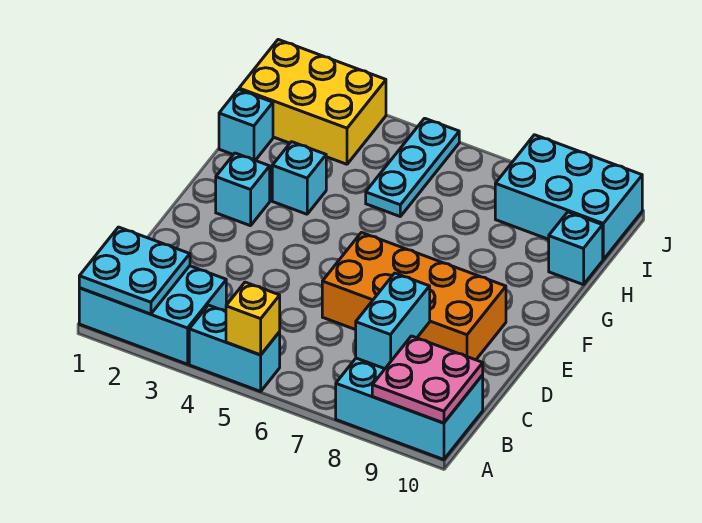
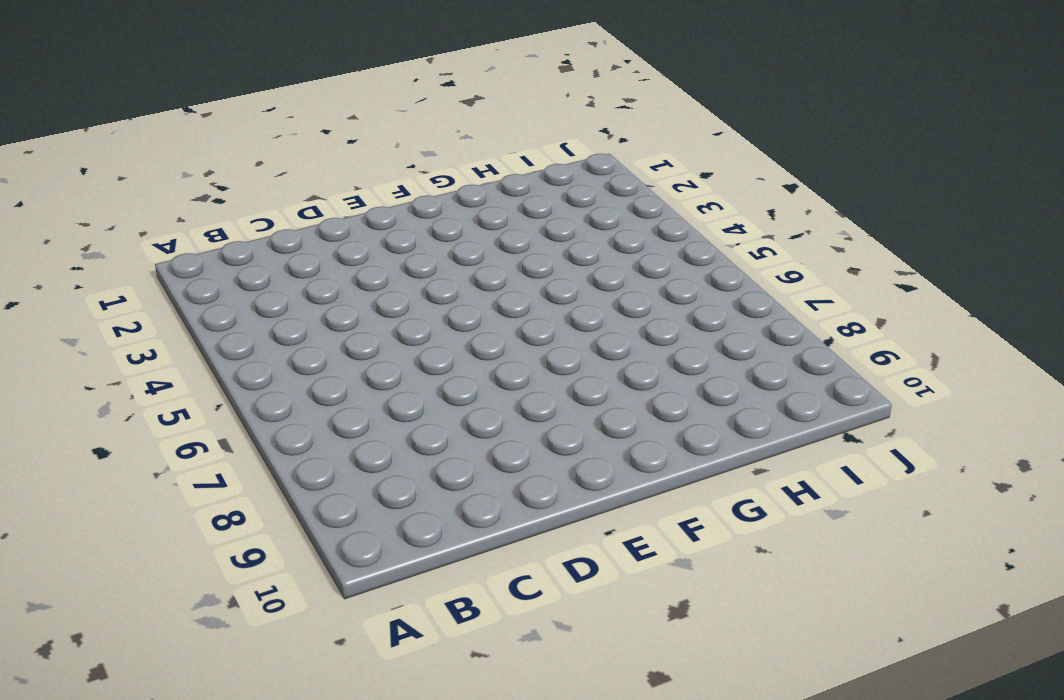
none -> cyan brick A1:B3 level 1
none -> cyan brick A4:A5 level 1
none -> cyan brick A8:B10 level 1

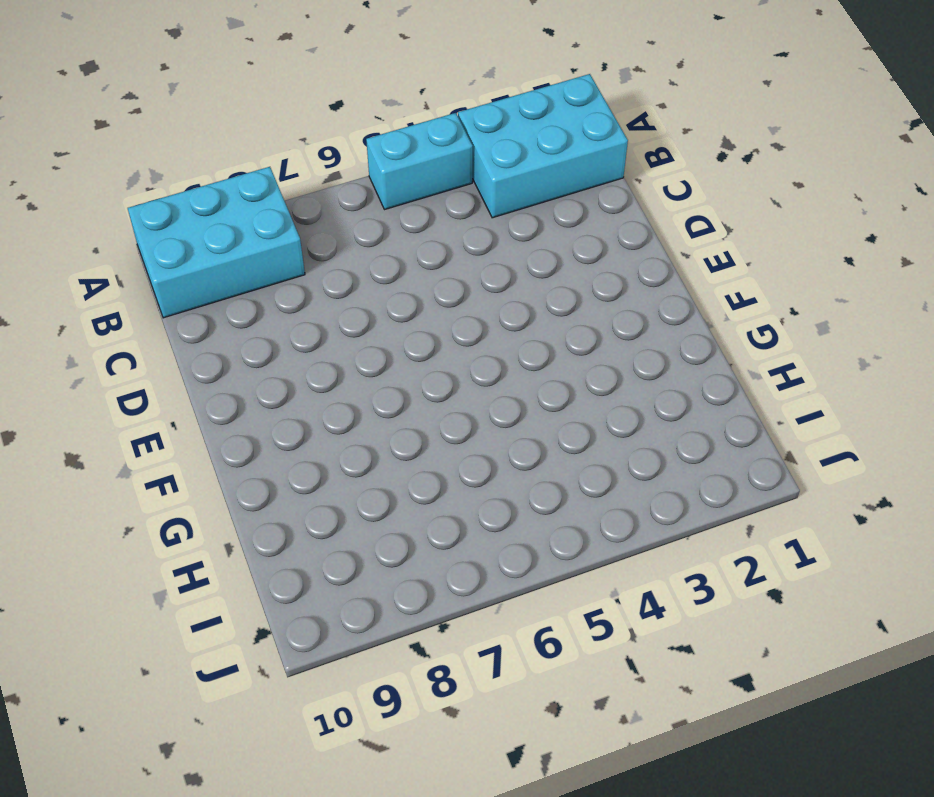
none -> orange brick D6:E9 level 1
none -> cyan brick F2 level 1
none -> cyan brick G3 level 1

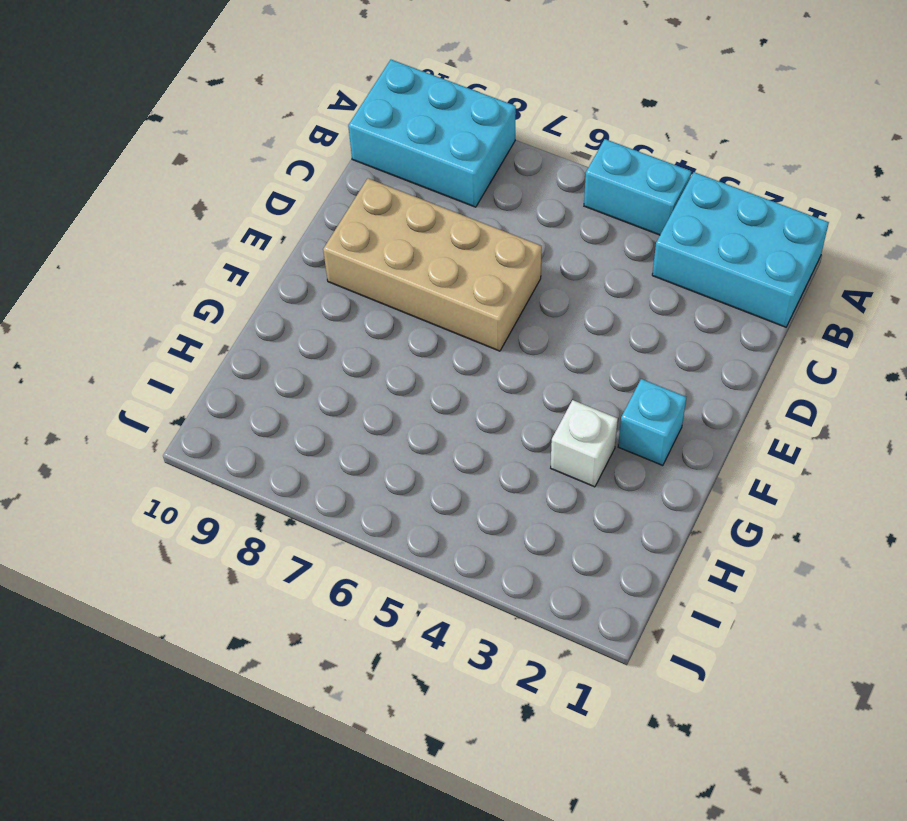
tan brick D6:E9 level 1 -> orange brick D6:E9 level 1
white brick G3 level 1 -> cyan brick G3 level 1
none -> cyan brick H1 level 1
none -> cyan plate H5:J5 level 1
none -> cyan brick H10 level 1

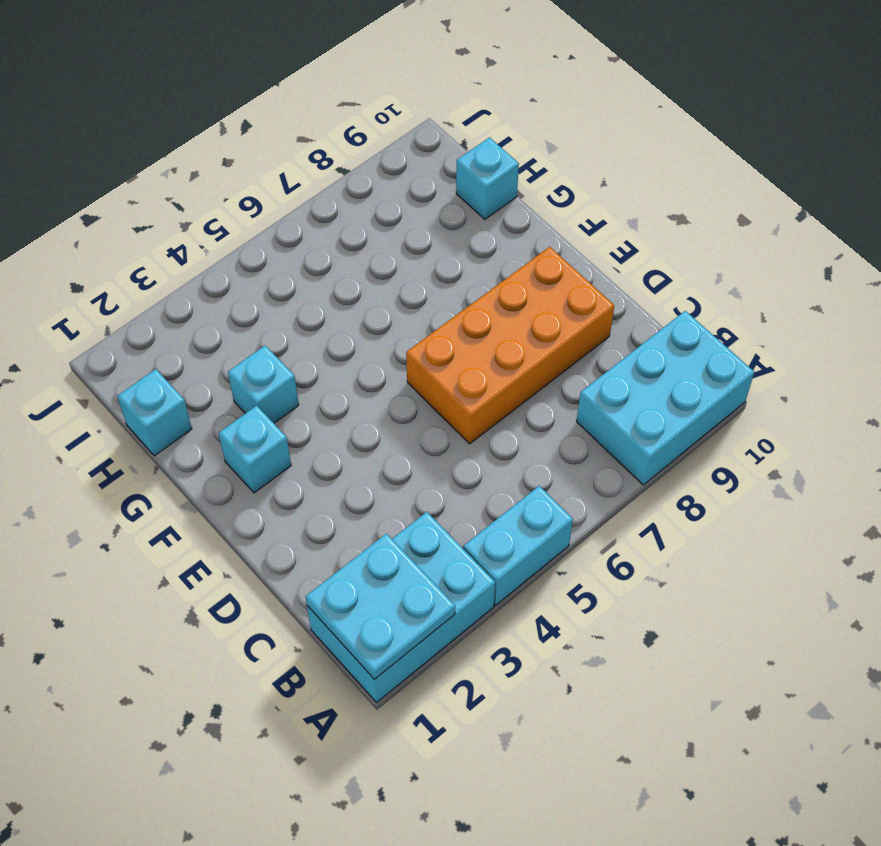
none -> cyan plate H5:J5 level 1
none -> yellow brick I1:J3 level 1
none -> cyan brick I8:J10 level 1

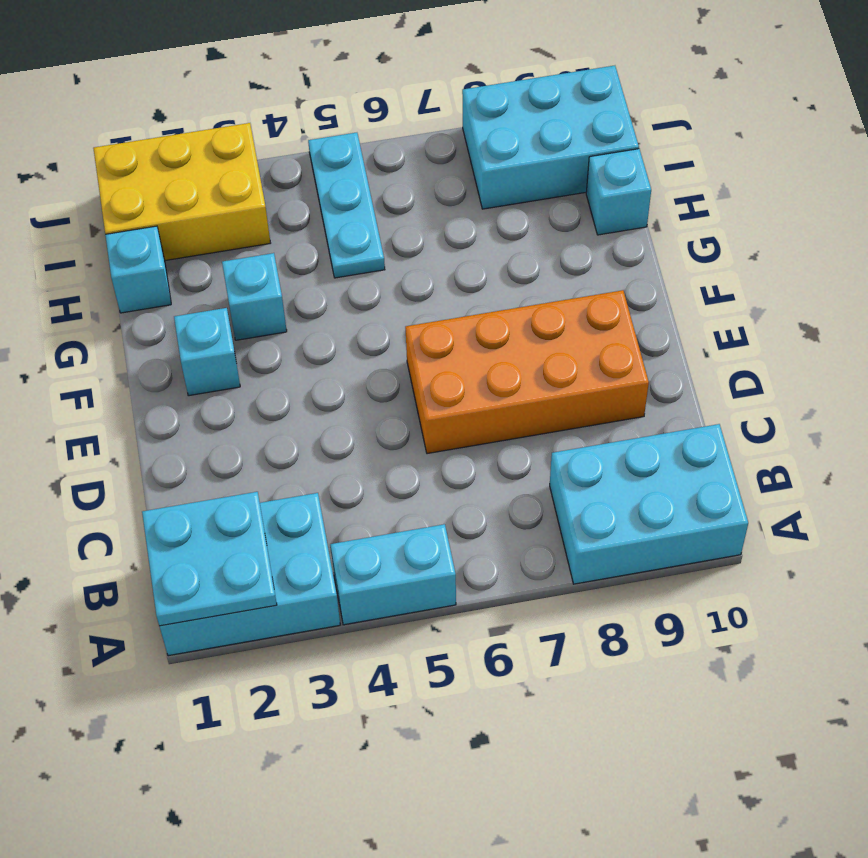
none -> yellow brick A5 level 2
none -> pink plate A9:B10 level 2
none -> cyan brick B8:C8 level 2

